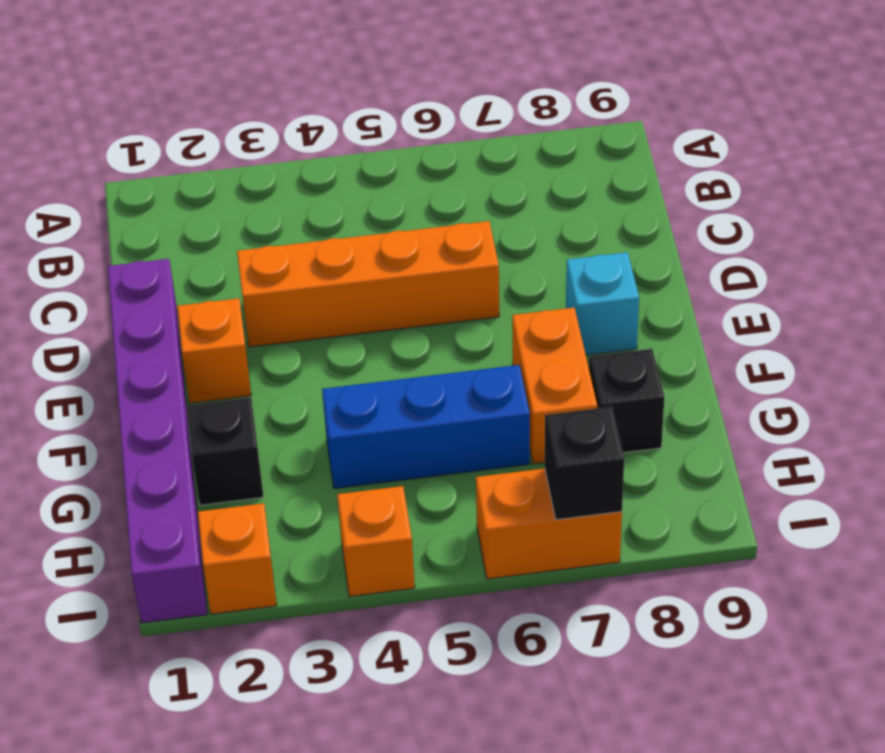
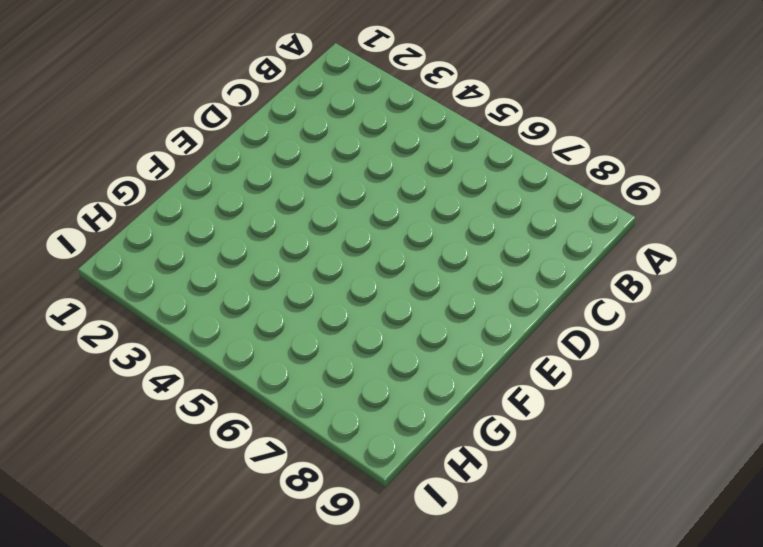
none -> purple brick D1:I1 level 1
none -> orange brick D3:D6 level 1
none -> orange brick E2 level 1

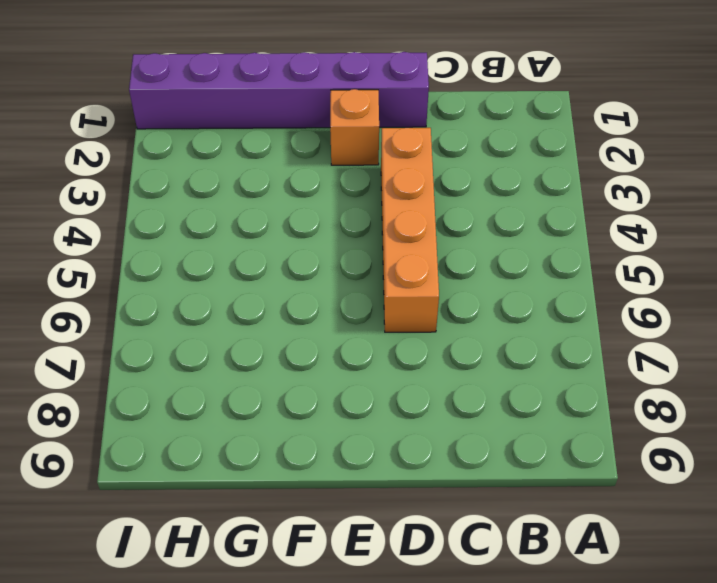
none -> cyan brick E8 level 1
none -> orange brick F7:G7 level 1
none -> black brick G2 level 1

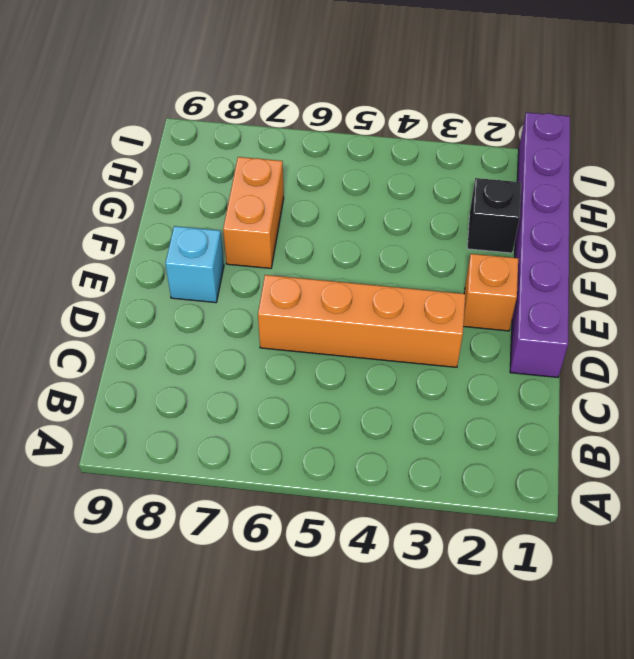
none -> blue brick G4:G6 level 1
none -> black brick G8 level 1
none -> orange brick I2 level 1

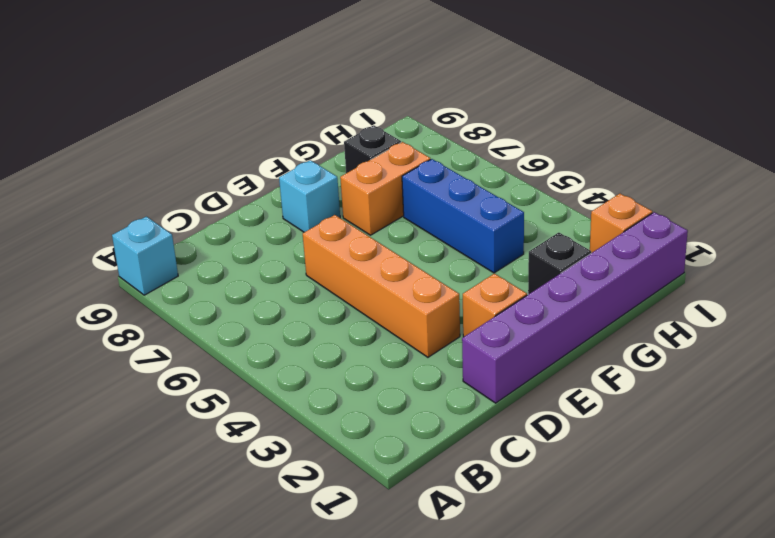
cyan brick A9 level 1 -> none
none -> orange brick I4 level 1
none -> orange brick I6:I7 level 1
none -> black brick I7 level 2

